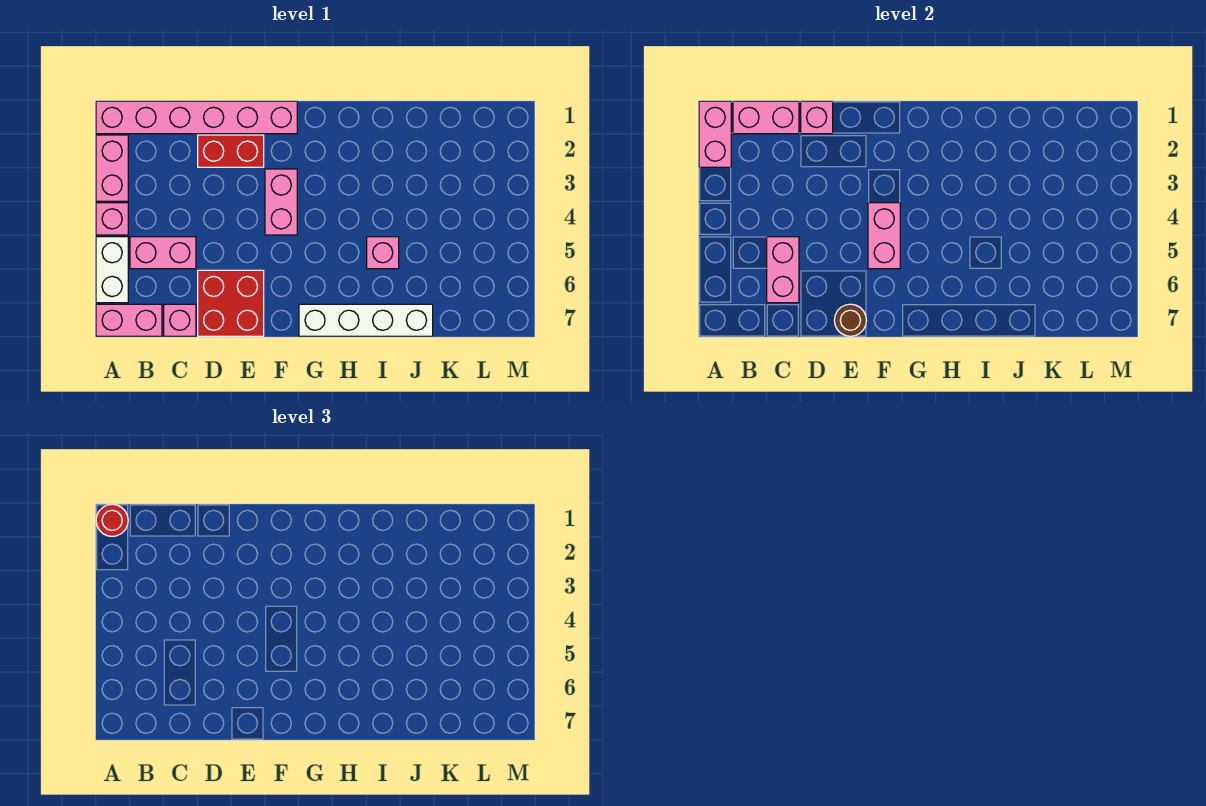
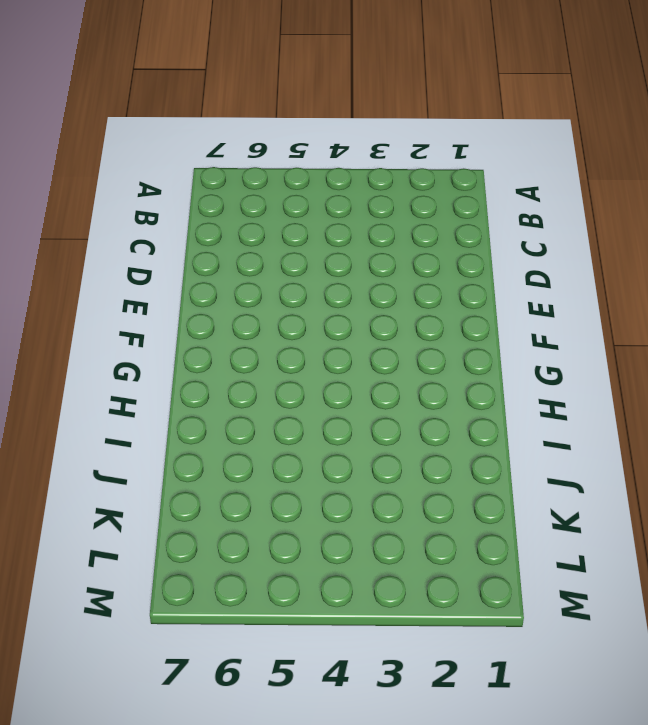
none -> pink brick A1:F1 level 1
none -> pink brick A2:A3 level 1
none -> pink brick A4 level 1

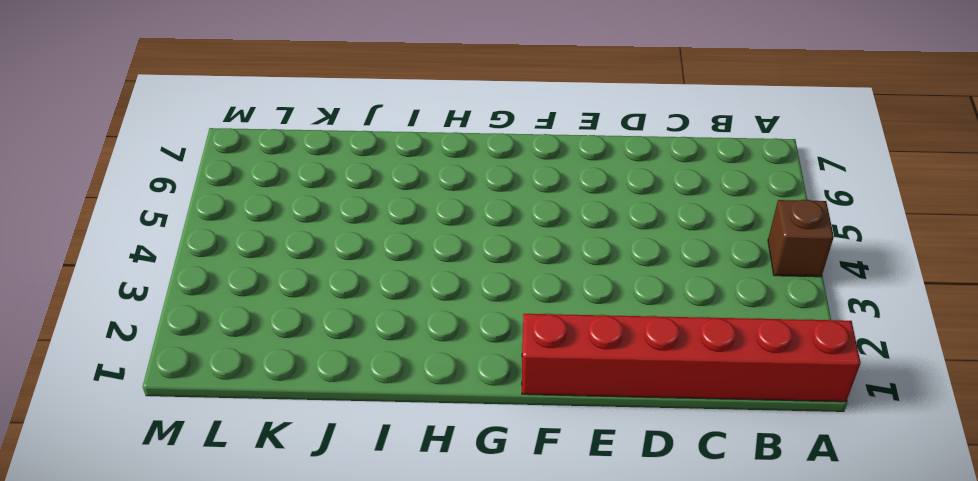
red brick A1:F1 level 1 -> pink brick A1:F1 level 1
brown brick A4 level 1 -> pink brick A4 level 1
none -> pink brick A2:A3 level 1
none -> white brick A5:A6 level 1
none -> pink brick A7:B7 level 1

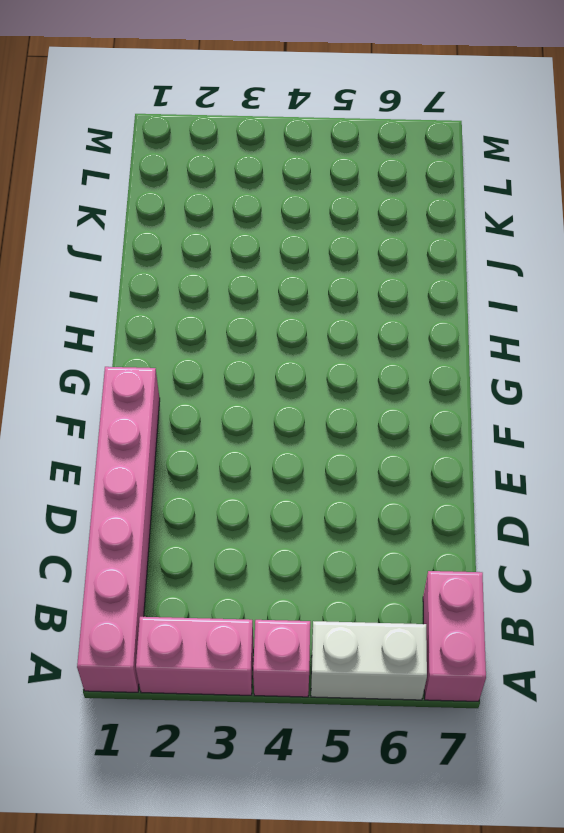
none -> pink brick B5:C5 level 1
none -> pink brick C7 level 1
none -> red brick D2:E2 level 1

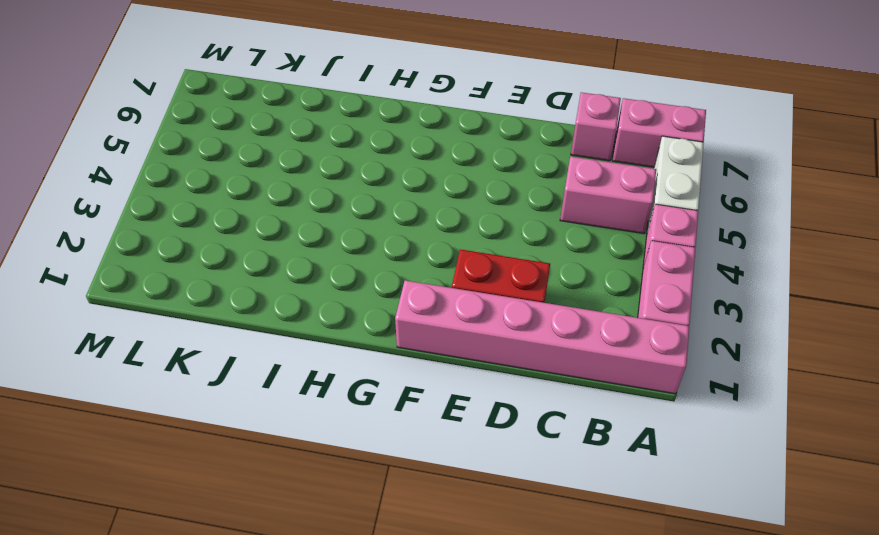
none -> red brick D6:E7 level 1
none -> pink brick F3:F4 level 1
none -> white brick G7:J7 level 1

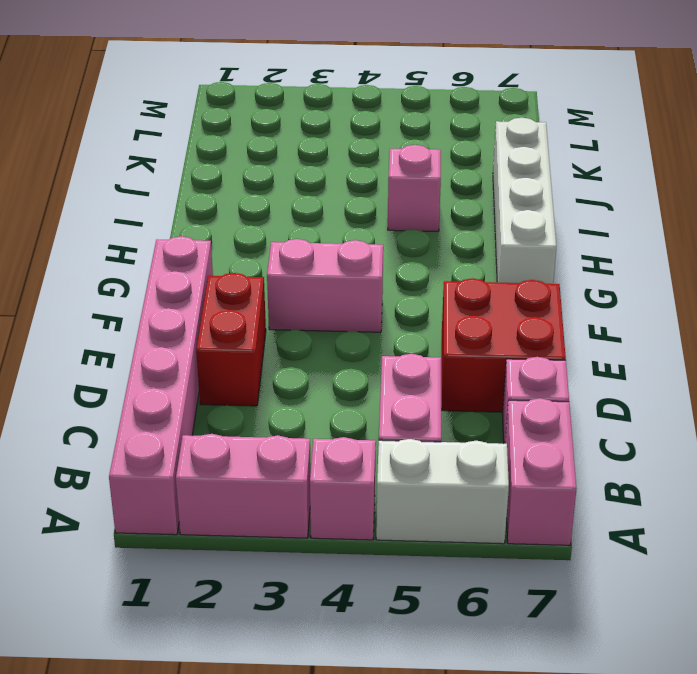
none -> pink brick A1:A2 level 2
none -> pink brick B1:C1 level 2
none -> pink brick C5:C6 level 2

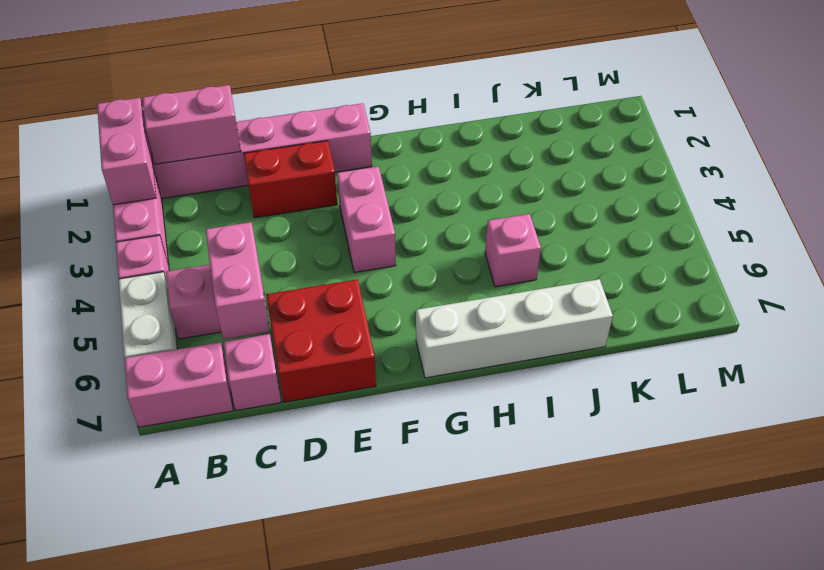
none -> pink brick D1 level 2
none -> brown round brick E7 level 2
none -> pink brick F4:F5 level 2

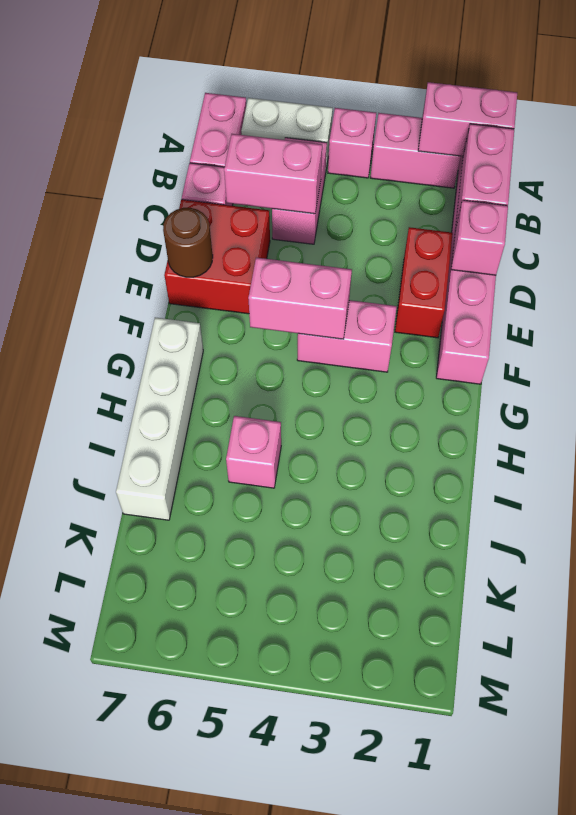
none -> red round brick A1 level 3

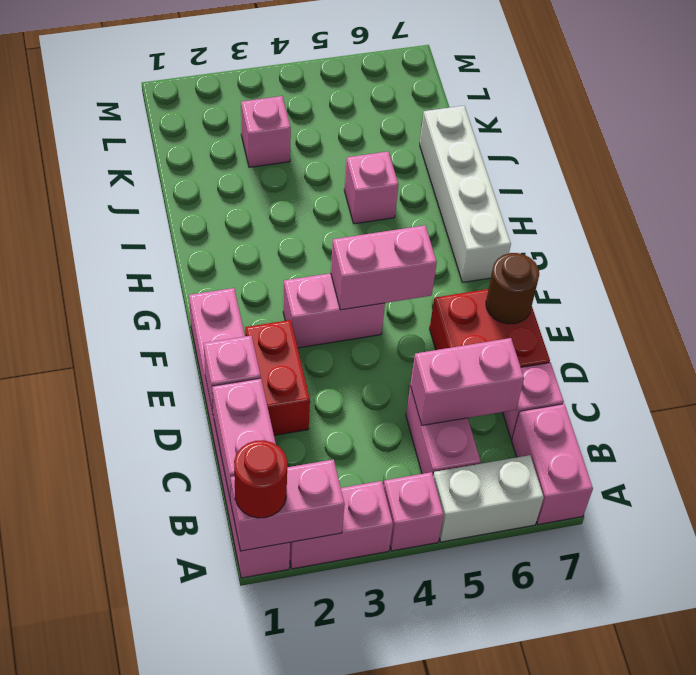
pink brick K3 level 1 -> none

